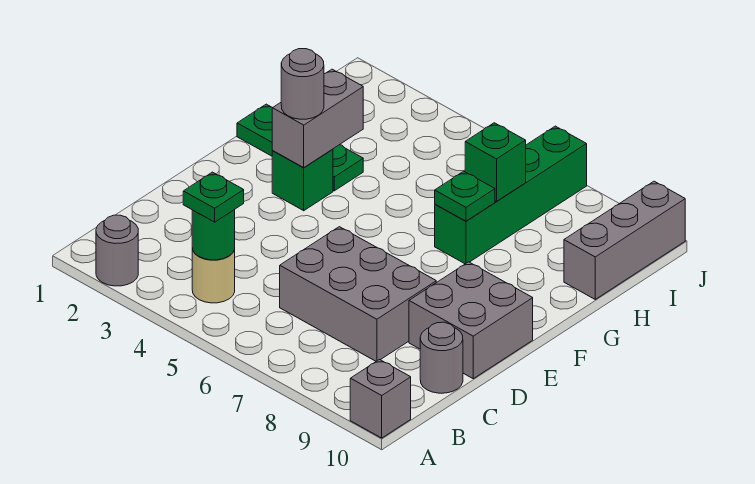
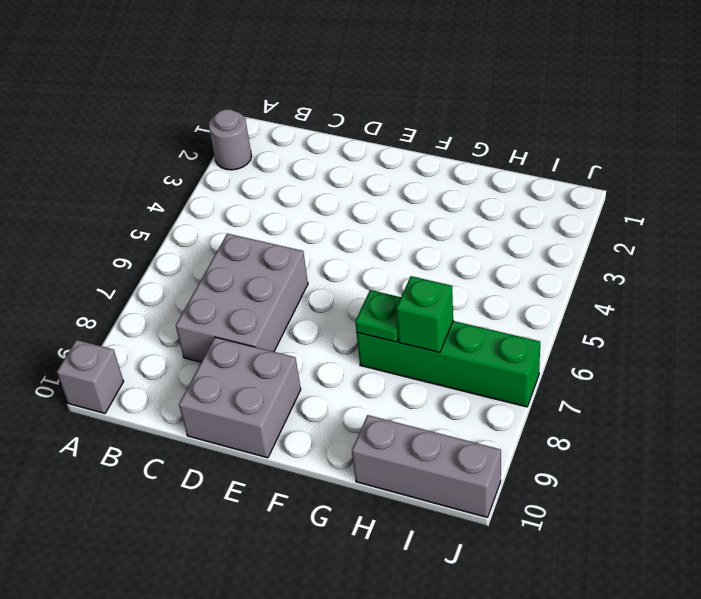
none -> tan round brick B4 level 1
none -> grey round brick C10 level 1
none -> green brick F3 level 1

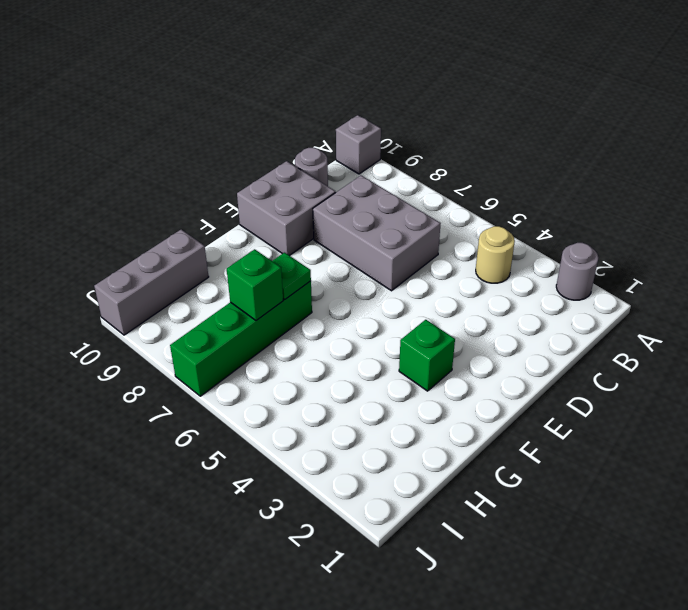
none -> green plate G1:G3 level 1
none -> green round brick B4 level 2
none -> grey brick F3:G3 level 2

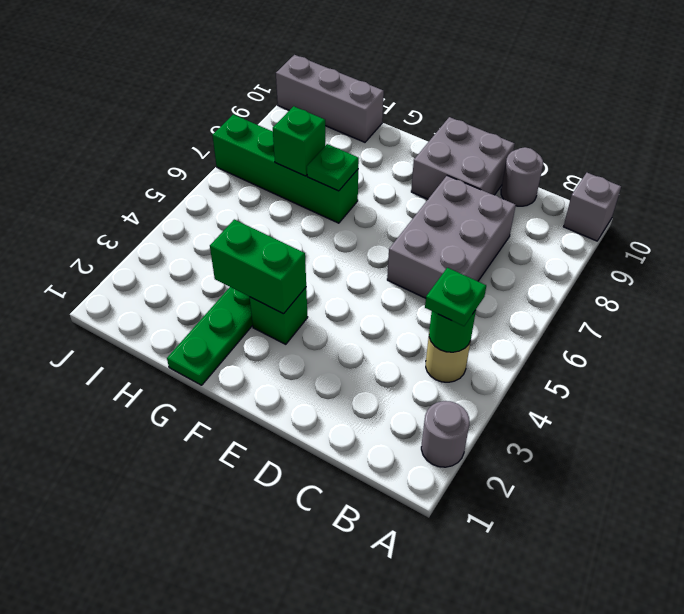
green brick F3:G3 level 2 -> grey brick F3:G3 level 2
none -> grey round brick F3 level 3

